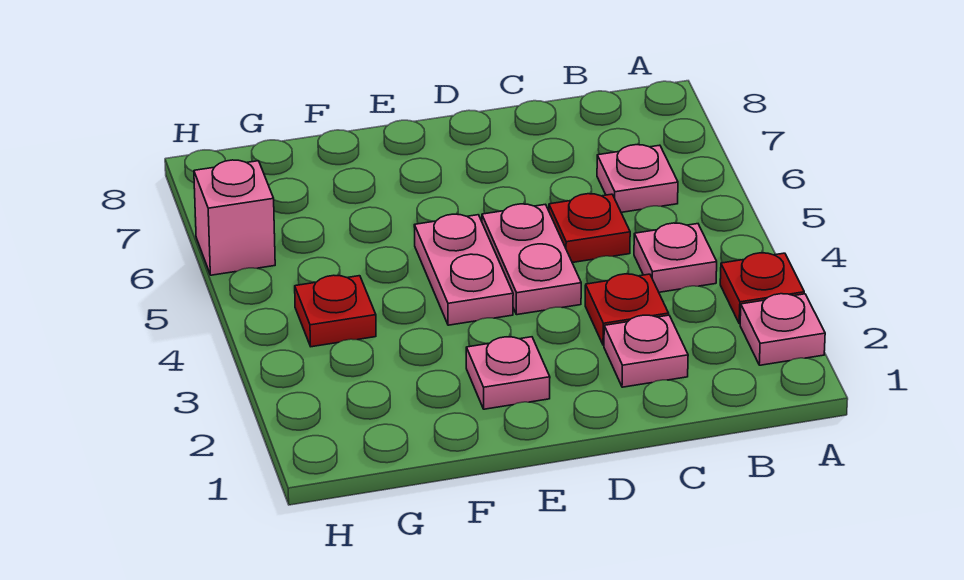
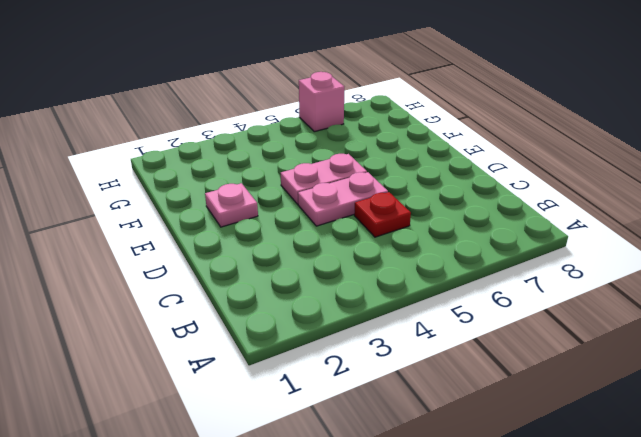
none -> pink plate A2 level 1
none -> red plate A3 level 1
none -> pink plate B4 level 1

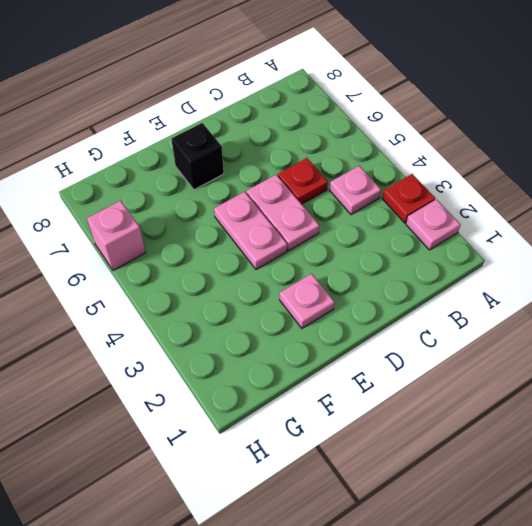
black brick E7 level 1 -> none
none -> pink plate B6 level 1
none -> pink plate C2 level 1
none -> red plate C3 level 1

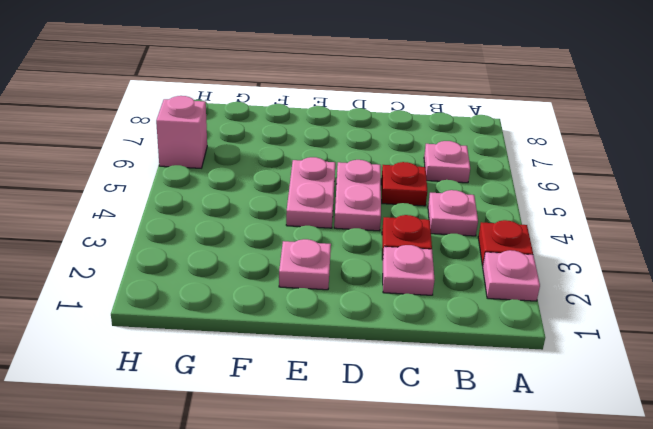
none -> red plate G4 level 1

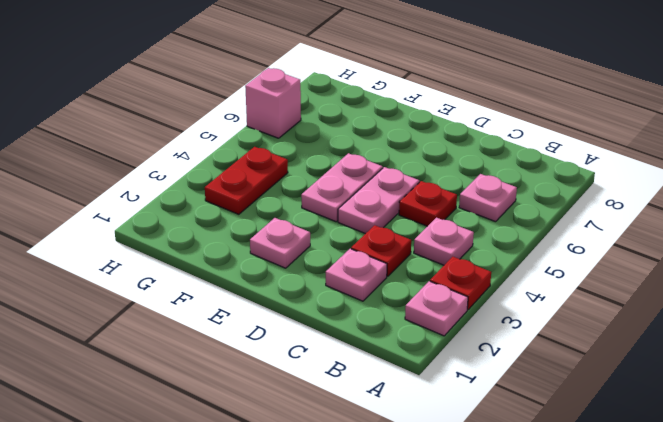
red plate G3:G4 level 1 -> red plate G4 level 1

